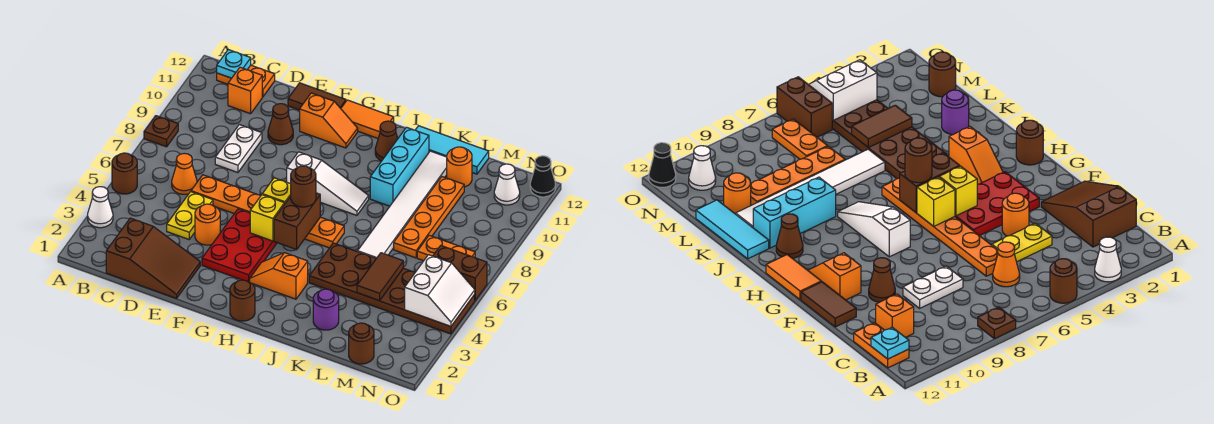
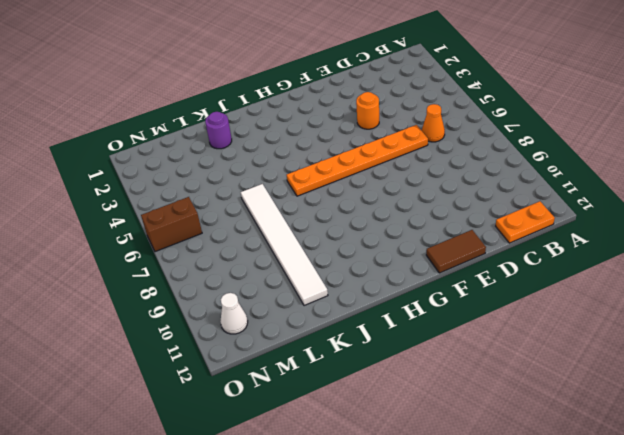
none -> white cone A3 level 1
none -> brown round brick A5 level 1
none -> brown plate A8 level 1
none -> brown slope C1:E2 level 1 top C

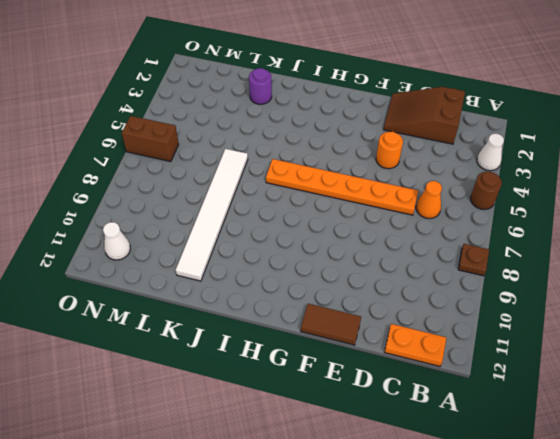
none -> orange brick C11 level 1
none -> yellow plate D4:D5 level 1
none -> white plate D8:D9 level 1
none -> brown cone E10 level 1

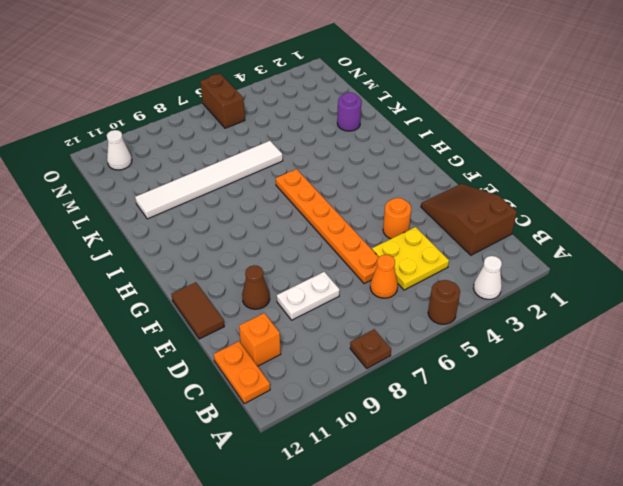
yellow plate C4:D5 level 1 -> yellow plate D4:D5 level 1
none -> red plate F3:G5 level 1
none -> orange slope F11:G11 level 1 top F
none -> white slope G8:I8 level 1 top G
none -> orange tile G12:H12 level 1

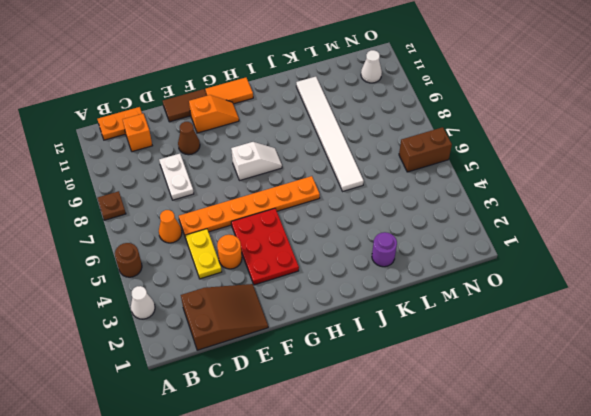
white slope G8:H8 level 1 top G -> white slope G8:I8 level 1 top G
none -> brown round brick H1 level 1
none -> orange slope H3:I3 level 1 top I
none -> brown cone I11 level 1
none -> brown plate J4:O5 level 1

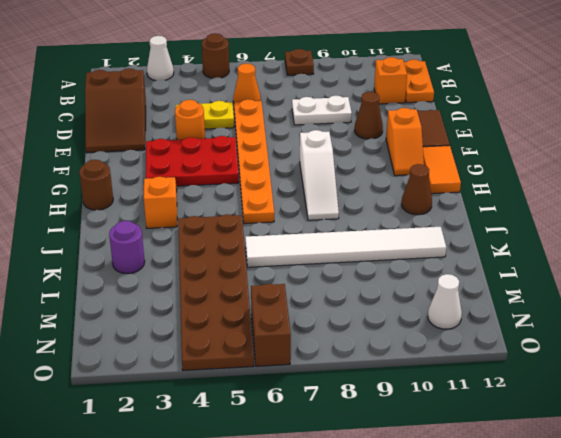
none -> cyan brick J9:J11 level 1
none -> cyan tile J12:L12 level 1
none -> orange plate L7:L10 level 1
none -> orange round brick L11 level 1

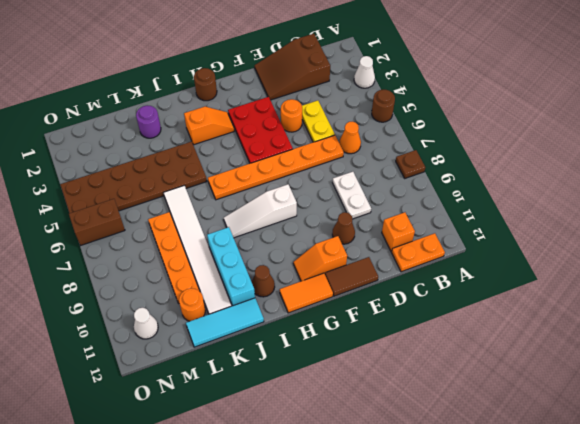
none -> brown round brick M1 level 1
none -> orange plate M7:N7 level 1
none -> black cone O12 level 1
none -> cyan plate B12 level 2

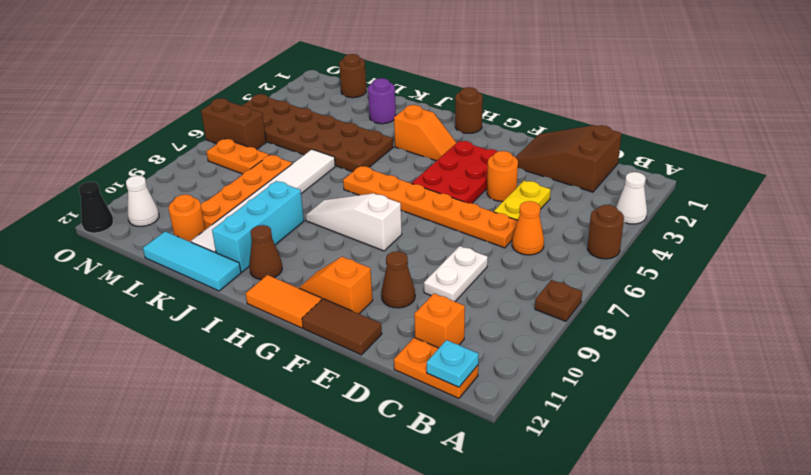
none -> yellow brick G5 level 2
none -> yellow brick G6 level 2
none -> brown brick H5:H6 level 2
none -> brown tile L4:L5 level 2

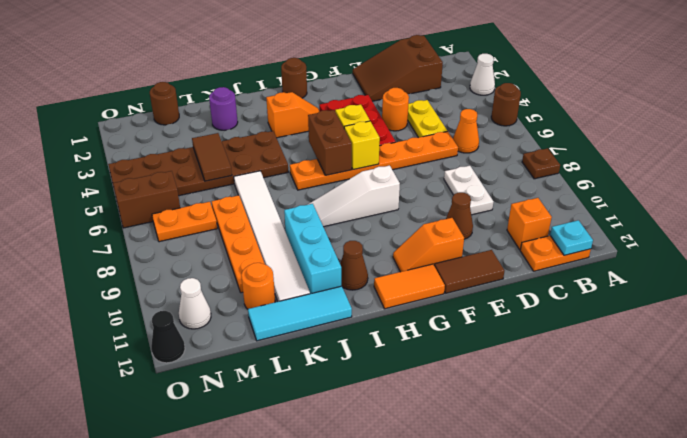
none -> white slope N4:O5 level 2 top N
none -> brown round brick H6 level 3

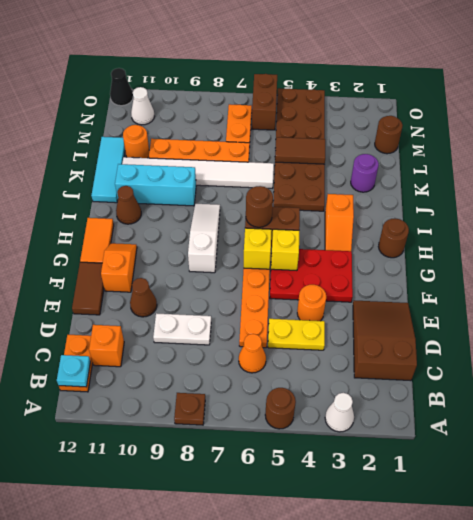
none -> white slope N4:O5 level 2 top N

